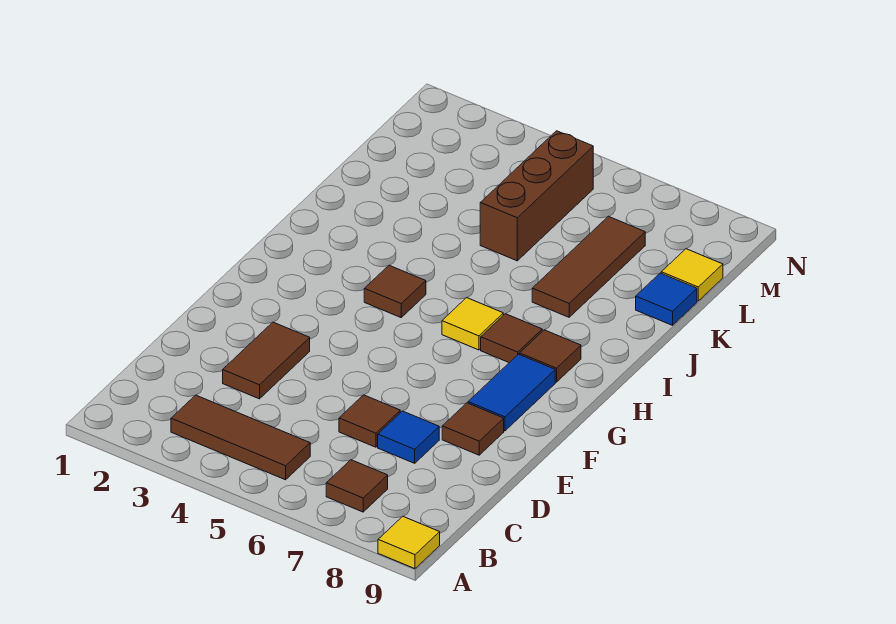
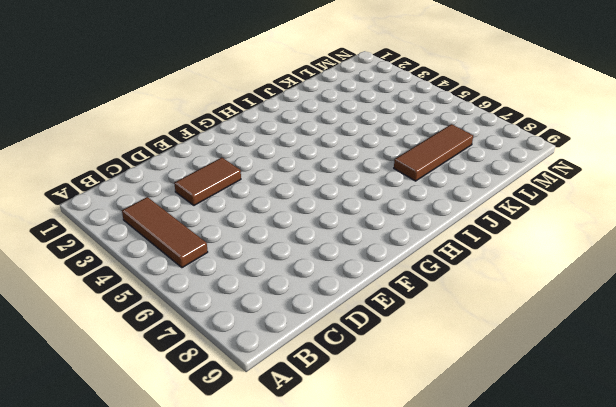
none -> yellow tile A9 level 1
none -> brown tile B7 level 1
none -> brown tile D6 level 1

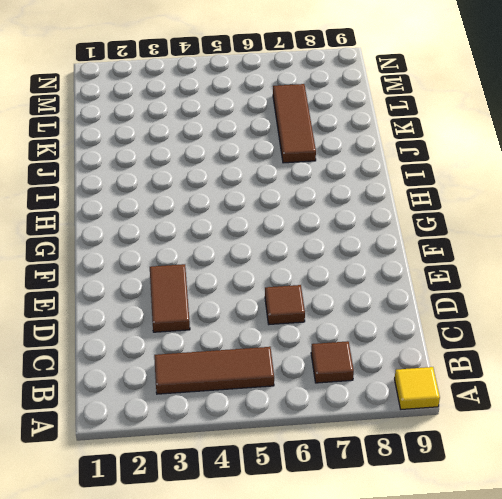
none -> blue tile D7 level 1
none -> brown tile E8 level 1
none -> blue tile F8:G8 level 1

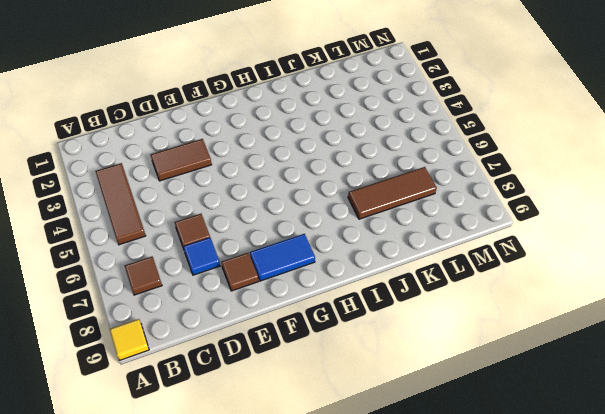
none -> brown tile H4 level 1
none -> yellow tile H6 level 1
none -> brown tile H7 level 1

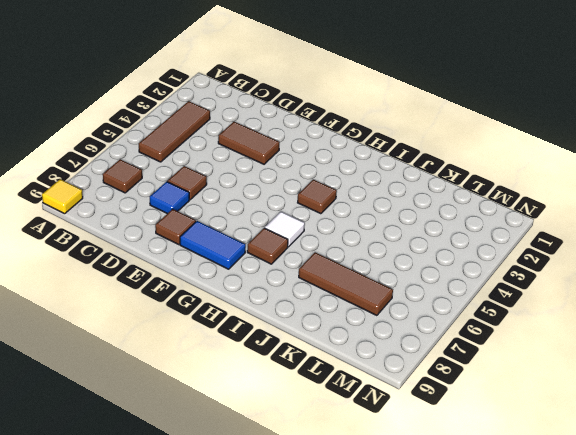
white tile H6 level 1 -> yellow tile H6 level 1
none -> brown tile H8 level 1
none -> brown brick K5:M5 level 1
none -> blue tile K9 level 1

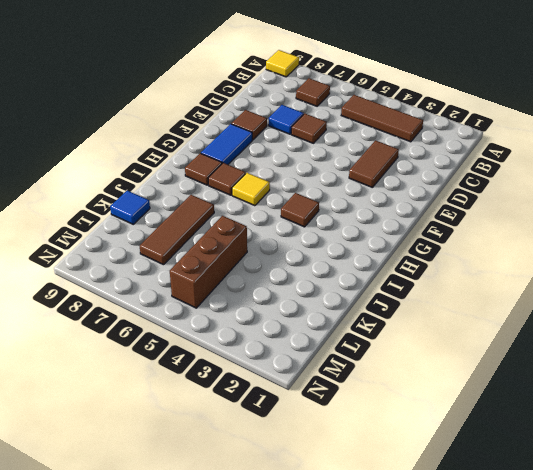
none -> yellow tile L9 level 1

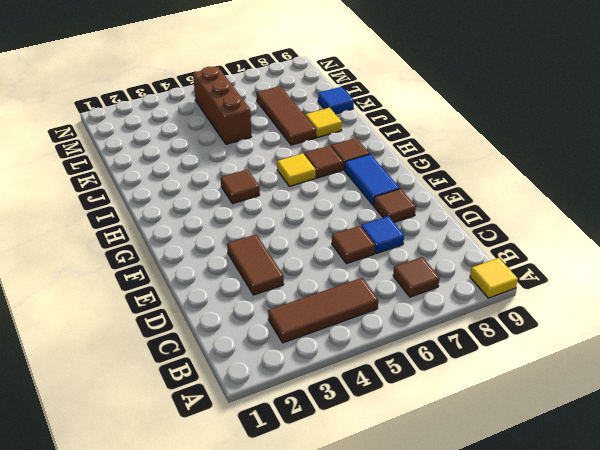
yellow tile J8 level 1 -> yellow tile L9 level 1

